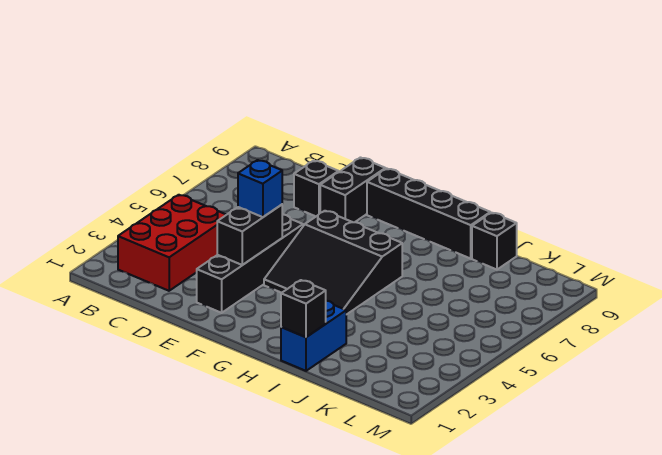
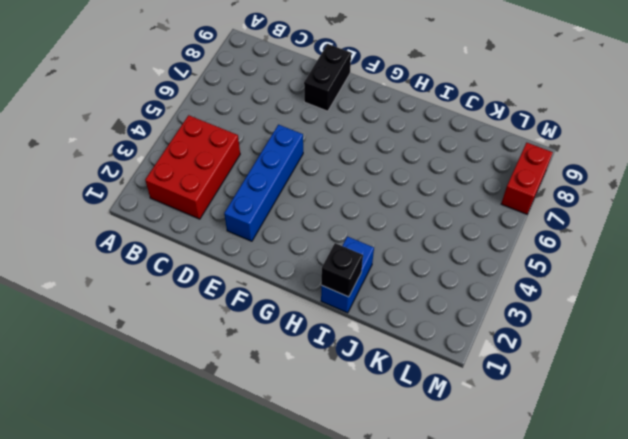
blue brick E2:E5 level 1 -> black brick E2:E5 level 1
red brick M7:M8 level 1 -> none
none -> black brick D8 level 1
none -> black slope F4:H6 level 1 top 6

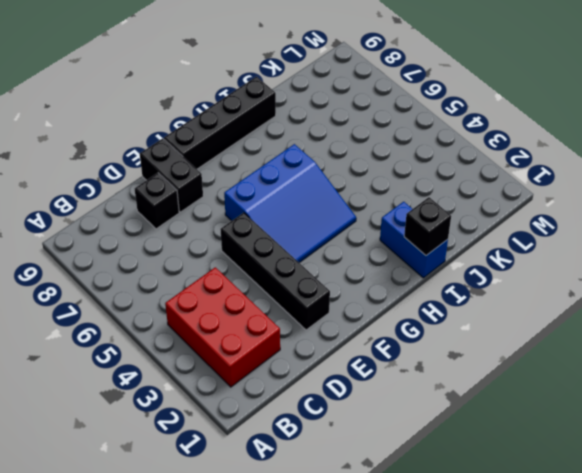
blue slope F4:H6 level 1 top 6 -> black slope F4:H6 level 1 top 6
none -> black brick J9 level 1
none -> black brick E3:E4 level 2

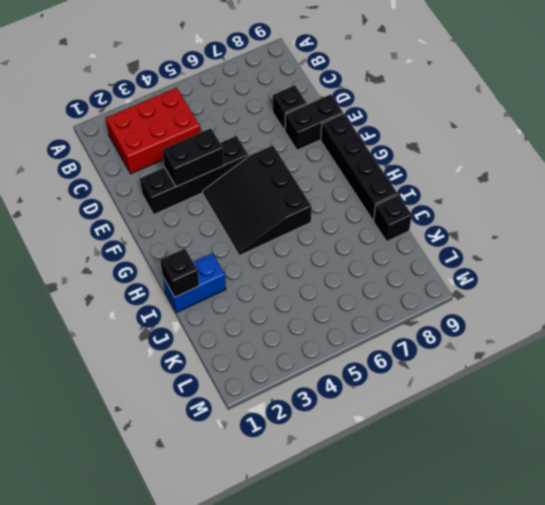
none -> blue brick E4 level 3

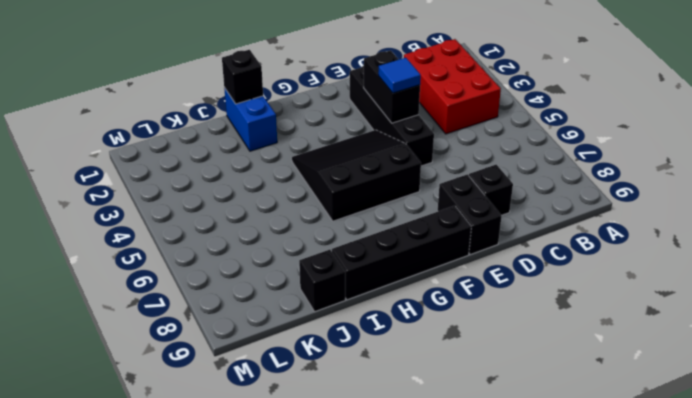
blue tile E4 level 3 -> blue brick E4 level 3

